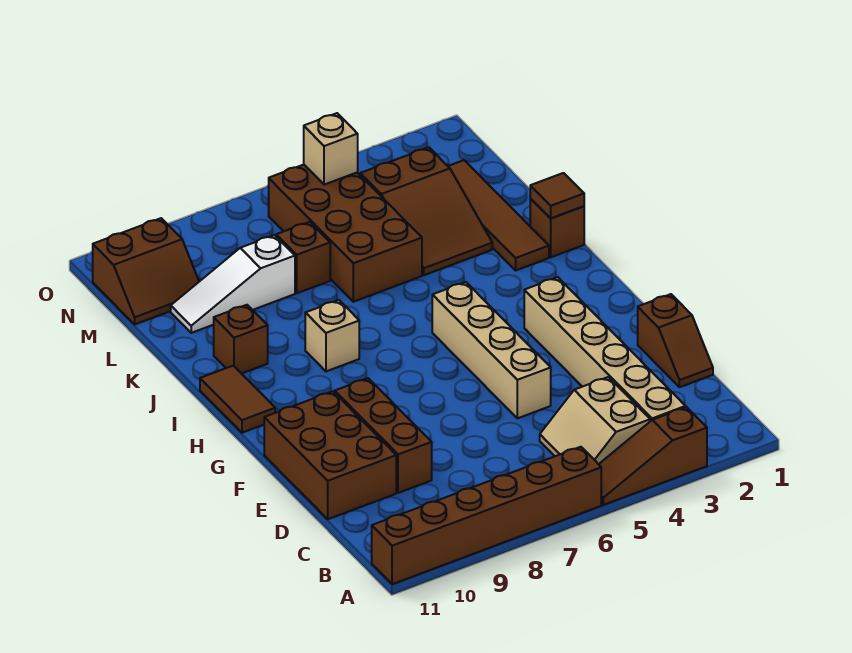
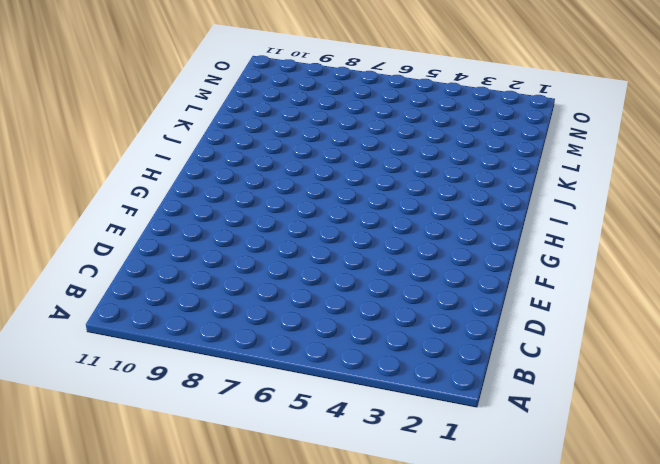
none -> brown slope A3:A5 level 1 top 3
none -> brown brick A6:A11 level 1
none -> tan brick B3:G3 level 1

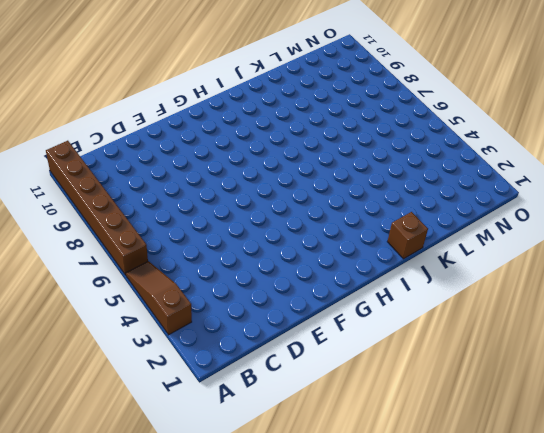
none -> tan brick B3:G3 level 1
none -> tan slope B4:C5 level 1 top 4
none -> brown slope D1:E1 level 1 top E

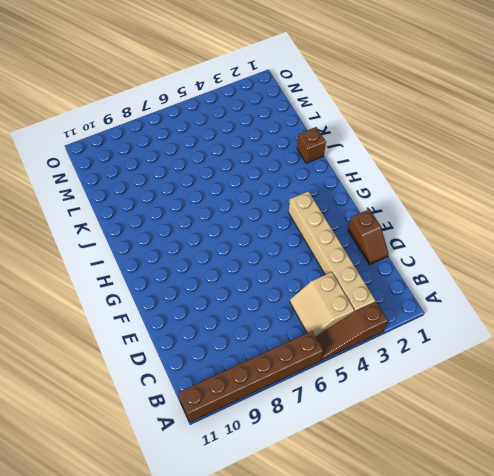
none -> brown brick D9:F9 level 1
none -> brown brick D10:F11 level 1
none -> tan brick E5:H5 level 1

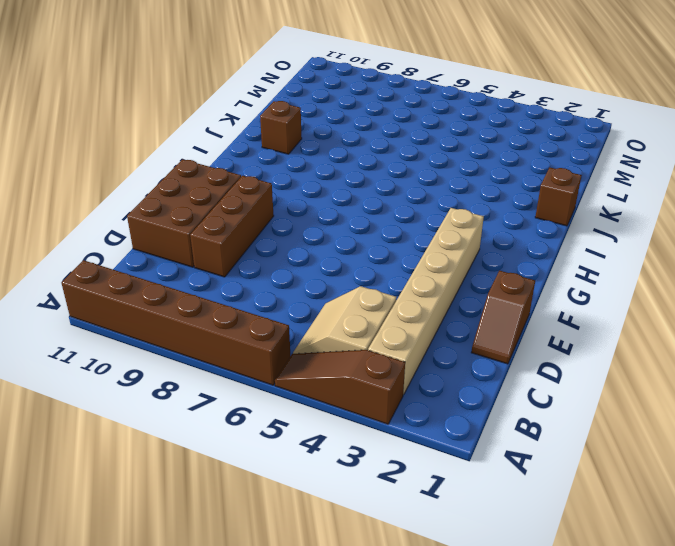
none -> tan brick E5:H5 level 1
none -> brown tile H11:I11 level 1
none -> tan brick I8 level 1

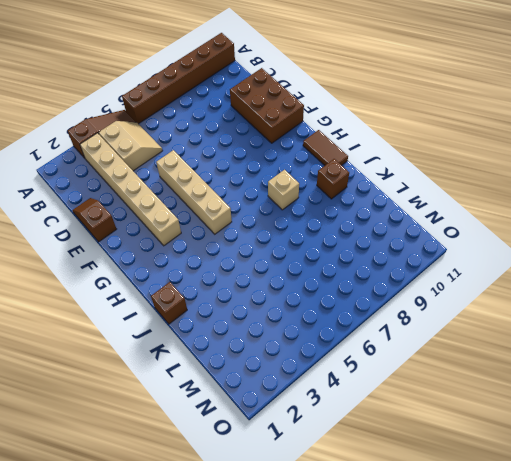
none -> brown brick D9:F9 level 1
none -> brown tile J2:M2 level 1
none -> brown slope K3:M4 level 1 top M

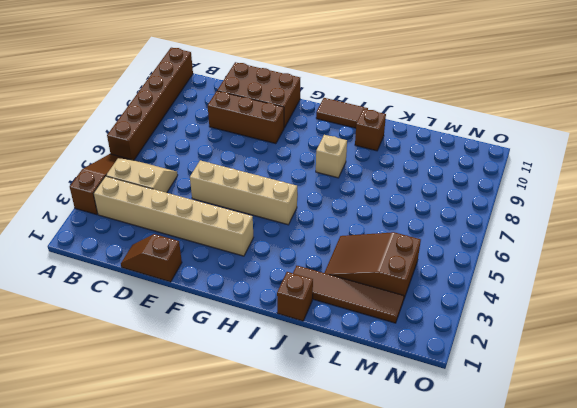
none -> brown brick K5:N6 level 1
none -> brown brick L7 level 1
none -> white slope L8:L10 level 1 top 8

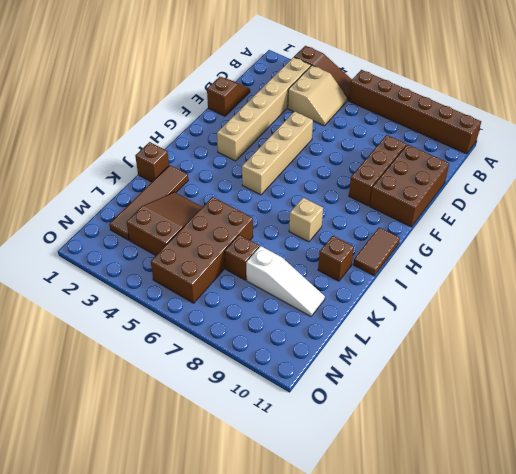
none -> brown slope M10:N11 level 1 top N
none -> brown tile J1 level 2
none -> tan brick N5 level 2

